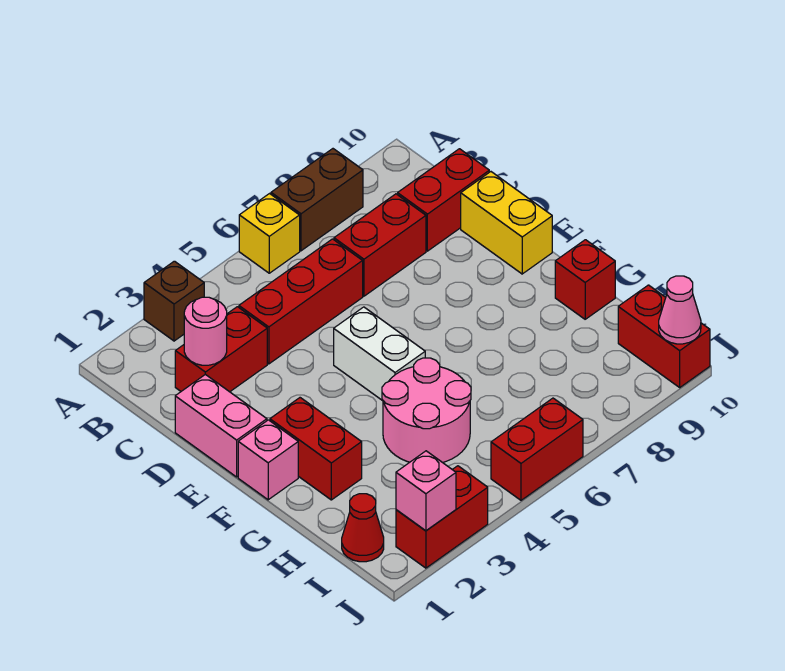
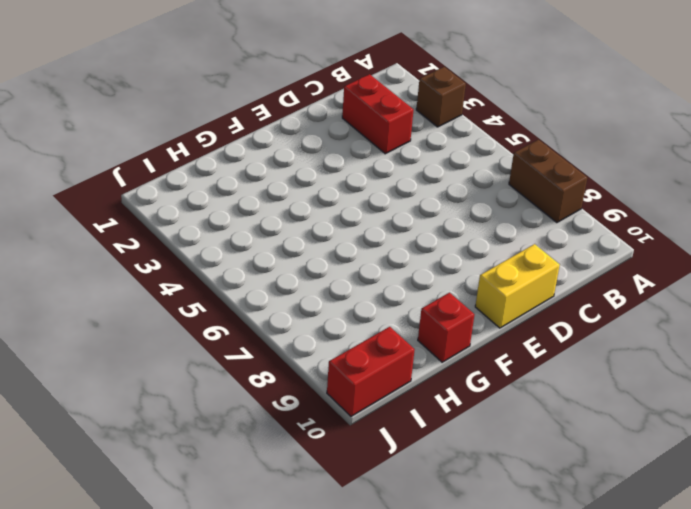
none -> yellow brick A6 level 1
none -> red brick C4:C6 level 1
none -> red brick C7:C8 level 1

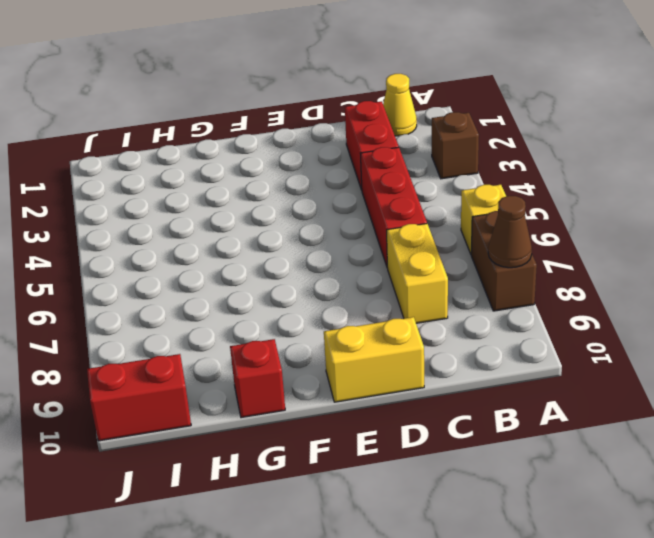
brown cone A8 level 2 -> none
yellow cone B1 level 1 -> none
yellow brick C7:C8 level 1 -> red brick C7:C8 level 1
none -> red brick C9:C10 level 1
none -> pink brick D1:E1 level 1
none -> white brick E5:F5 level 1

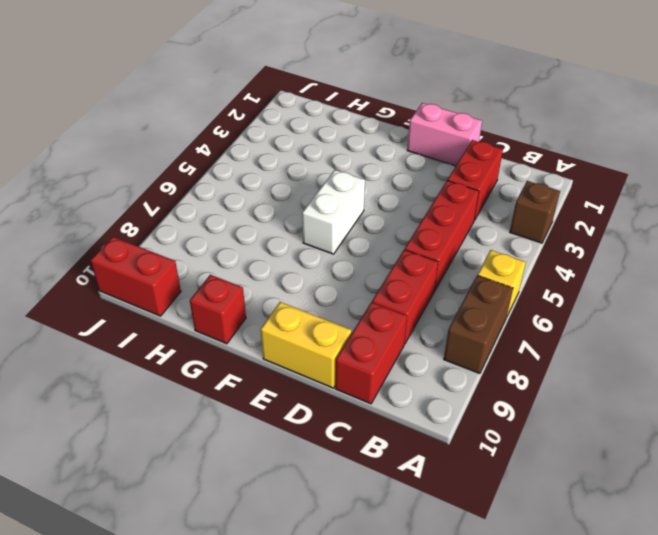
white brick F5:F6 level 1 -> white brick E5:F5 level 1
none -> pink brick F1 level 1
none -> red brick F2:G2 level 1
none -> pink round brick G4:H5 level 1

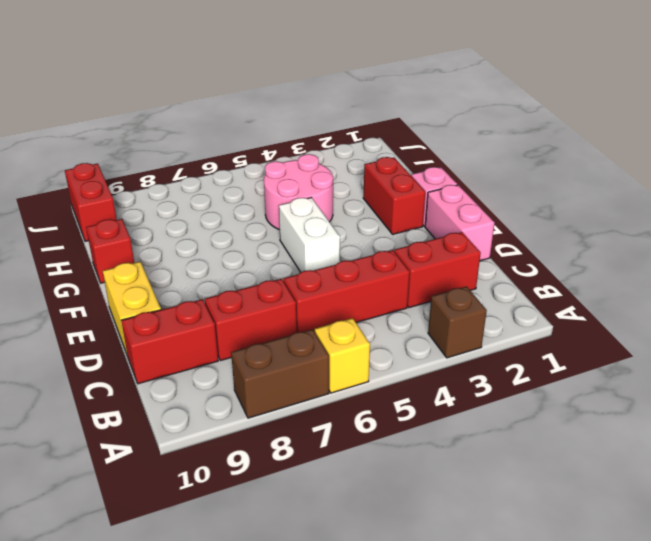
none -> red cone I1 level 1
none -> red brick J2:J3 level 1
none -> red brick J5:J6 level 1

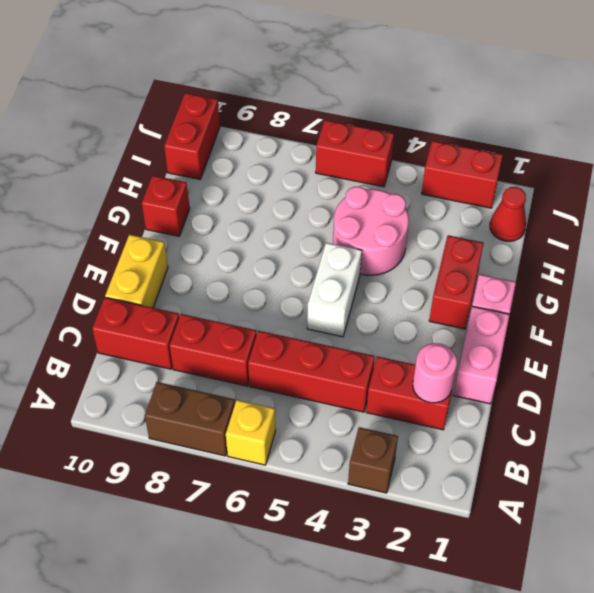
none -> pink brick J2 level 2
none -> pink cone J10 level 2

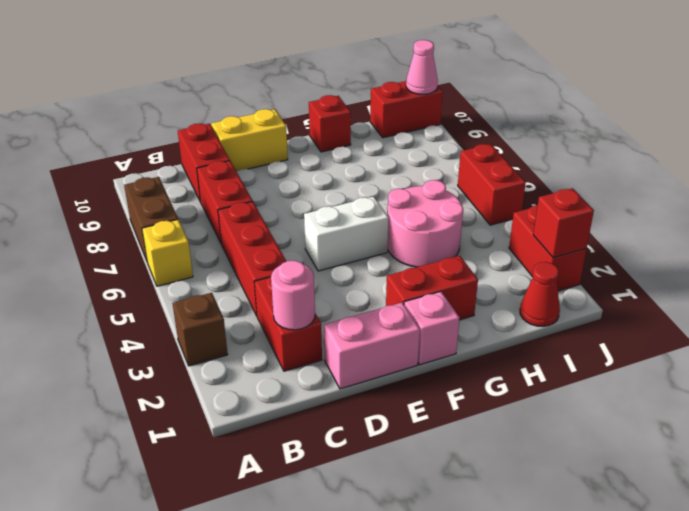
red brick J2 level 2 -> pink brick J2 level 2

